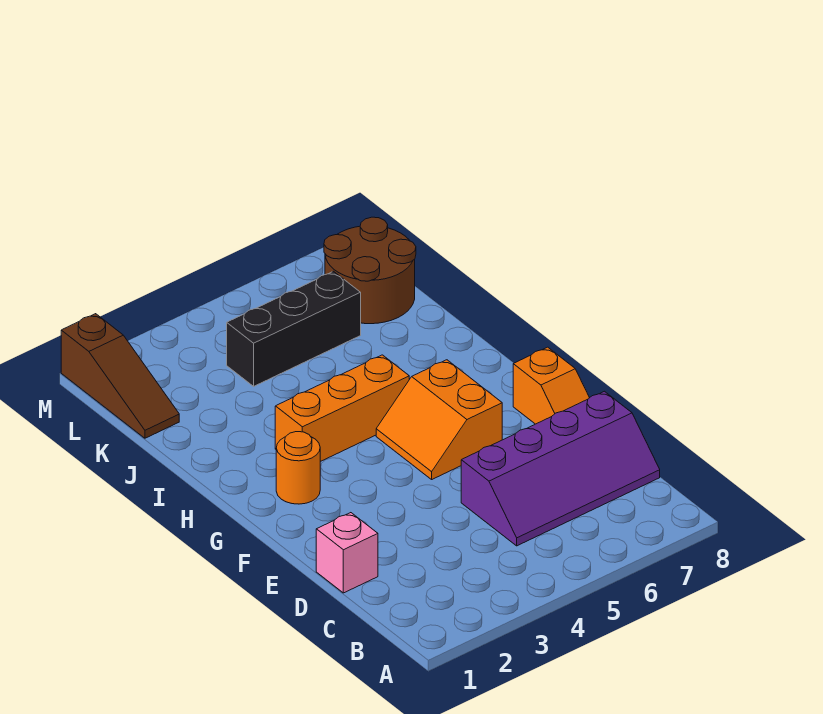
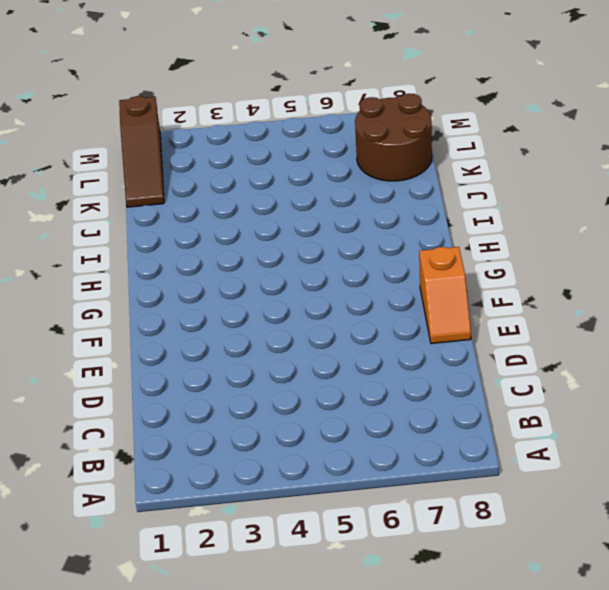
none -> purple slope C5:D8 level 1 top D
none -> pink brick D1 level 1

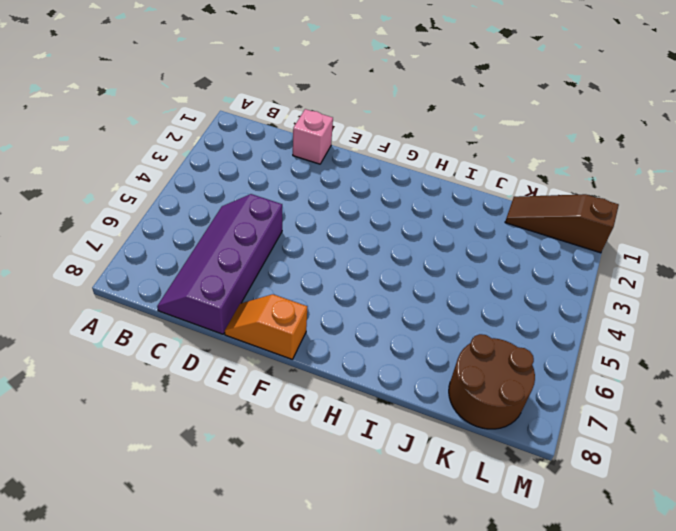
none -> orange slope F5:G6 level 1 top 6
none -> orange round brick G2 level 1

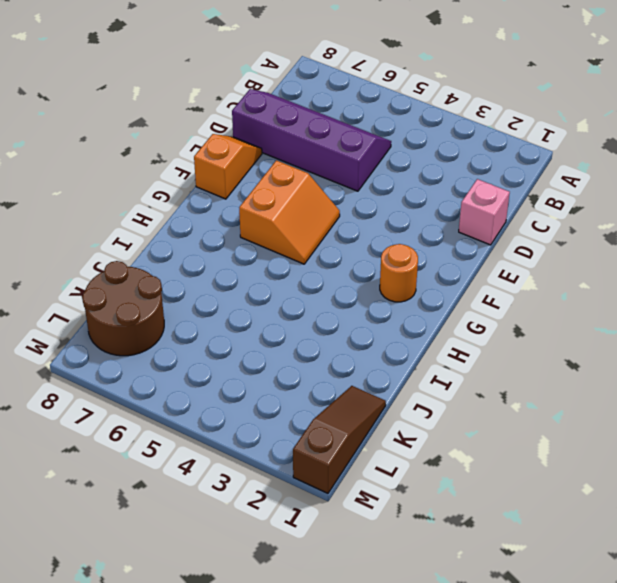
none -> orange brick H3:H5 level 1
none -> black brick K4:K6 level 1

